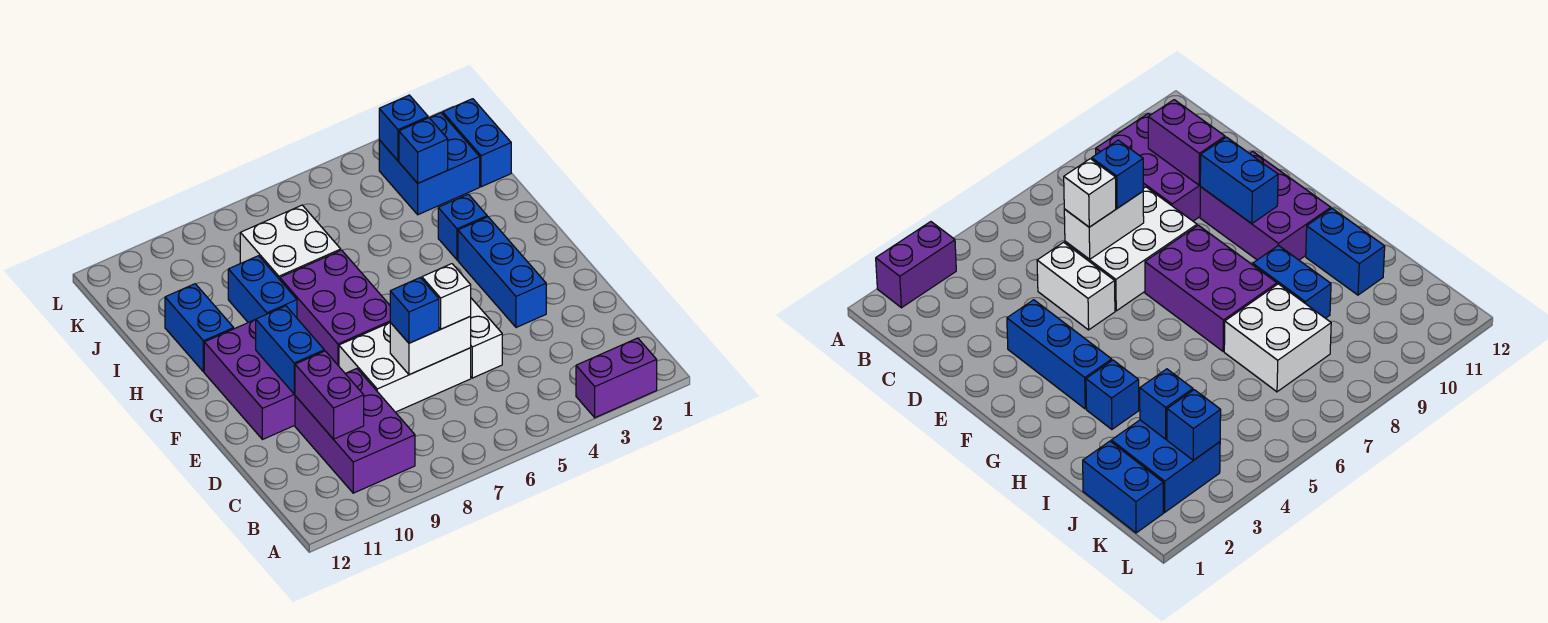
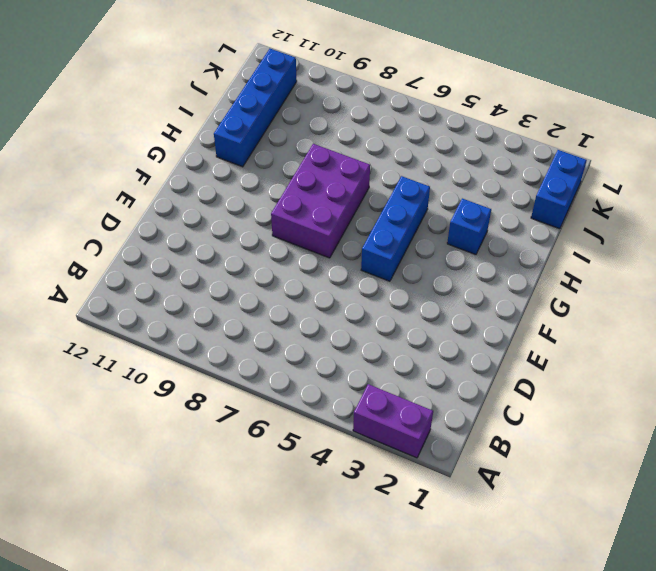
blue brick F5:H5 level 1 -> blue brick E3:G3 level 1
blue brick H11:K11 level 1 -> blue brick H11:I11 level 1
none -> purple brick B9:D10 level 1
none -> white brick D5:E5 level 1
none -> white brick D6:E8 level 1

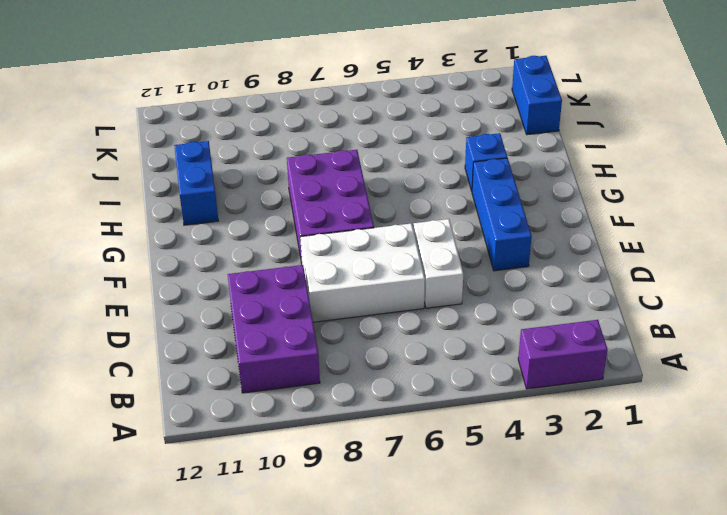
none -> purple brick E10:G11 level 1
none -> blue brick H9:I9 level 1
none -> white brick I7:J8 level 1

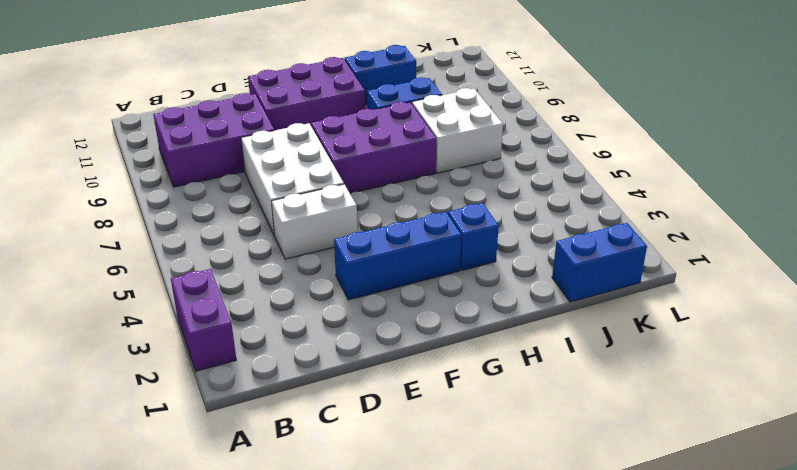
none -> blue brick J2:K3 level 1
none -> purple brick C10:D10 level 2
none -> white brick D6:D7 level 2

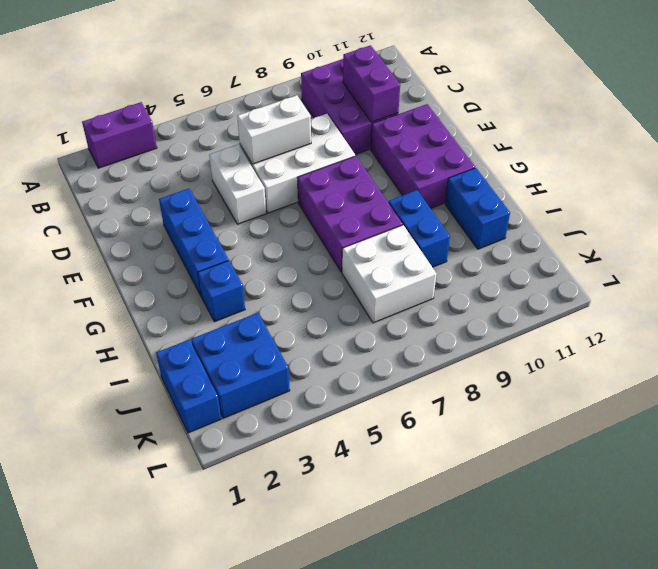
none -> blue brick E10:F10 level 2
none -> blue brick J3 level 2
none -> blue brick K3 level 2

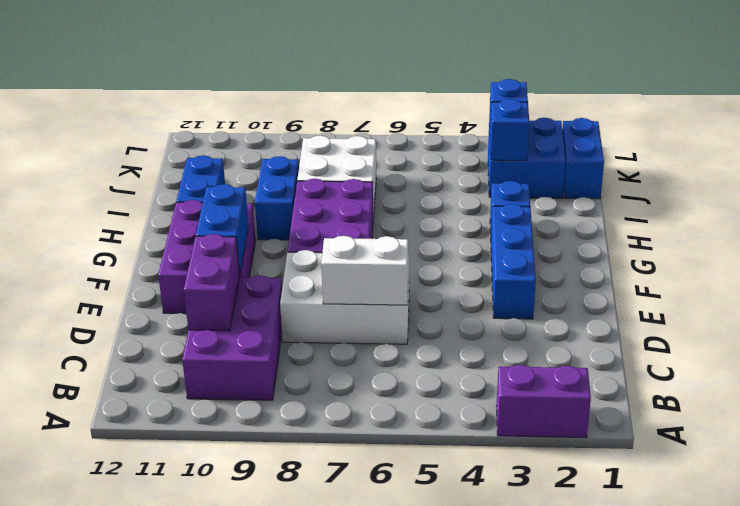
none -> white brick D5:E5 level 1
none -> white brick D6 level 3
none -> blue brick D7 level 3

